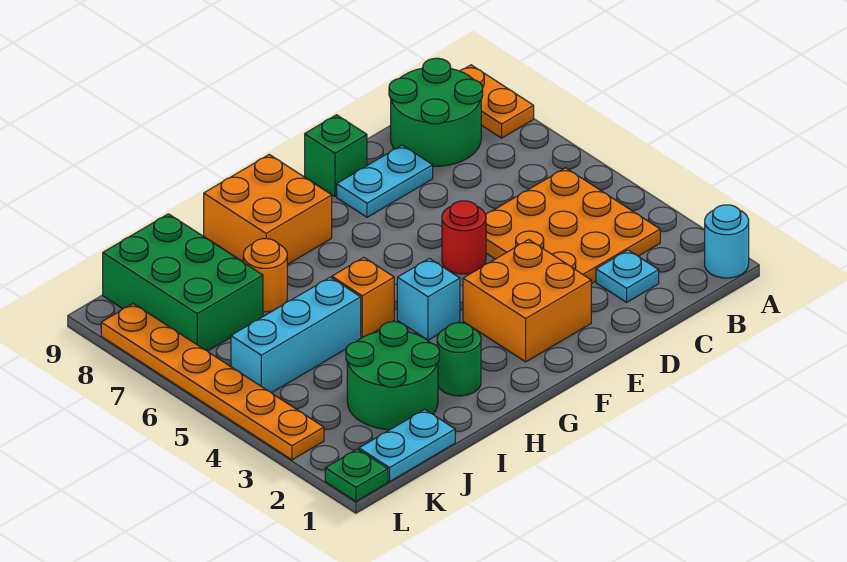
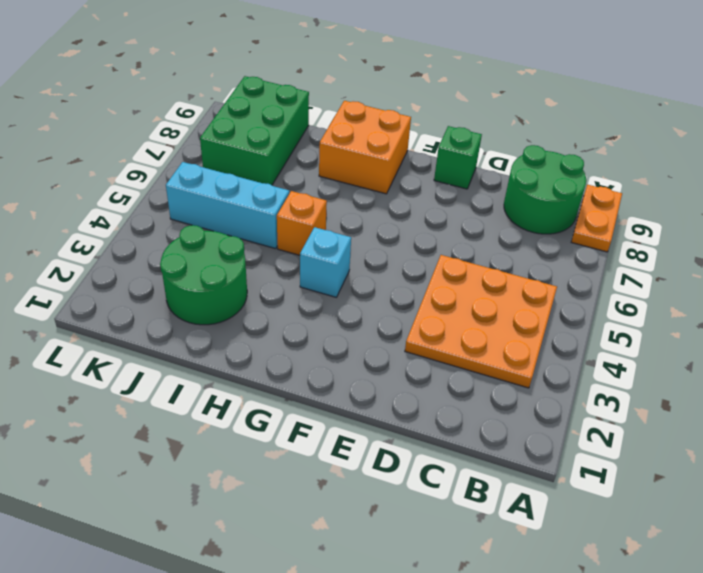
none -> cyan round brick A1 level 1
none -> cyan plate C2 level 1
none -> cyan plate D8:E8 level 1

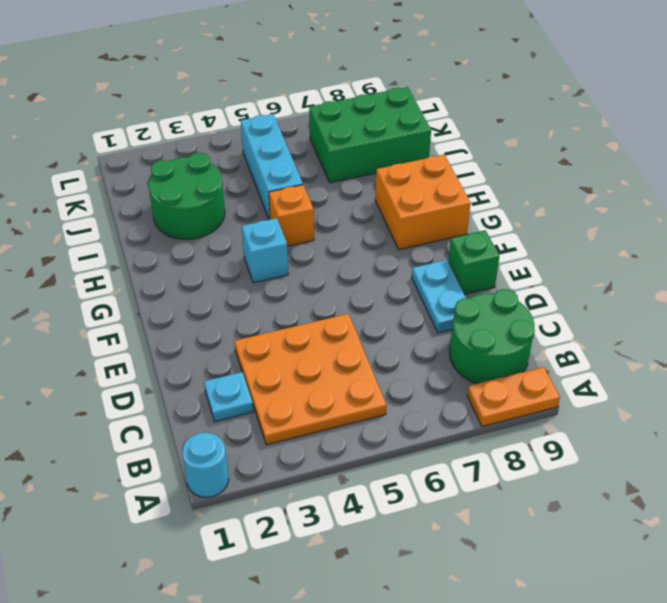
none -> orange brick E2:F3 level 1
none -> red round brick E5 level 1
none -> green round brick H2 level 1

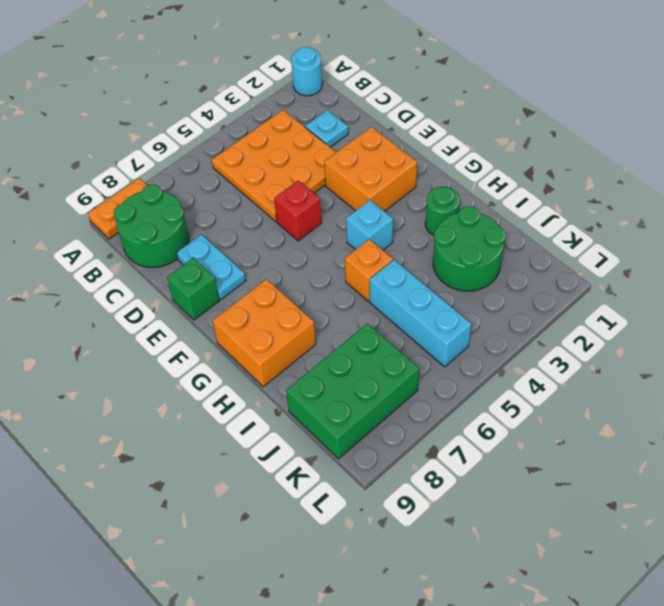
red brick E5 level 1 -> red round brick E5 level 1
none -> orange round brick I7 level 1
none -> cyan plate J1:K1 level 1
none -> green plate L1 level 1

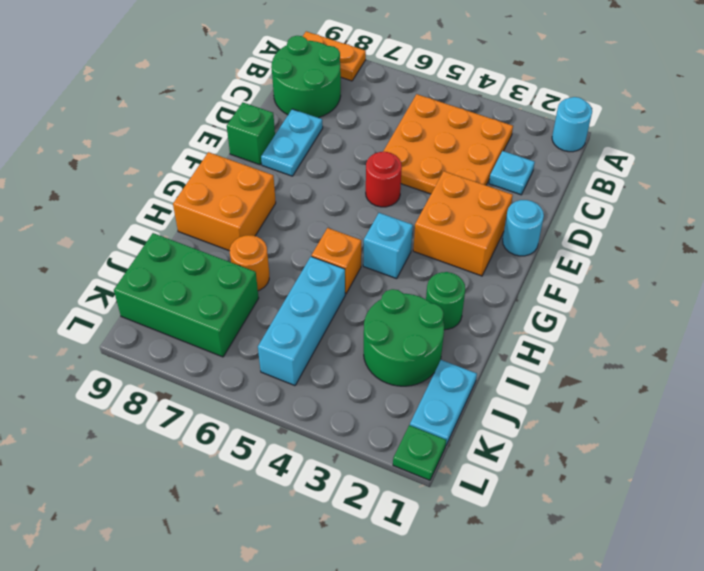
cyan round brick E1 level 1 -> none
none -> orange plate L3:L8 level 1

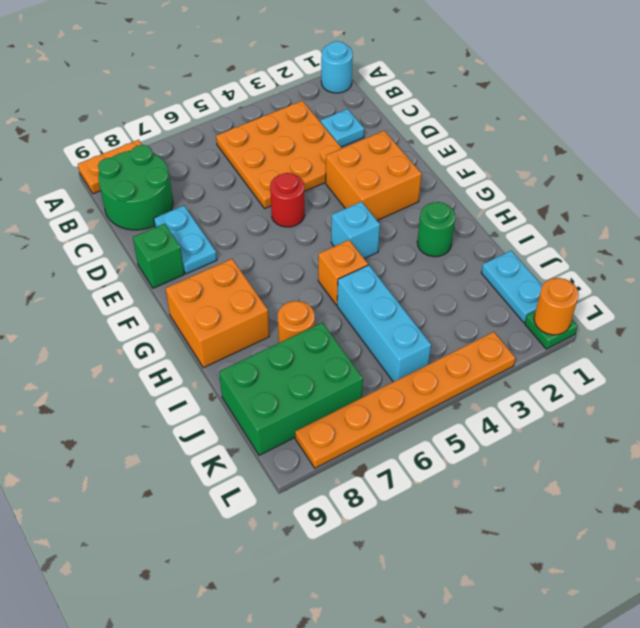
orange round brick L1 level 2 -> none
none -> green round brick I2:J3 level 1

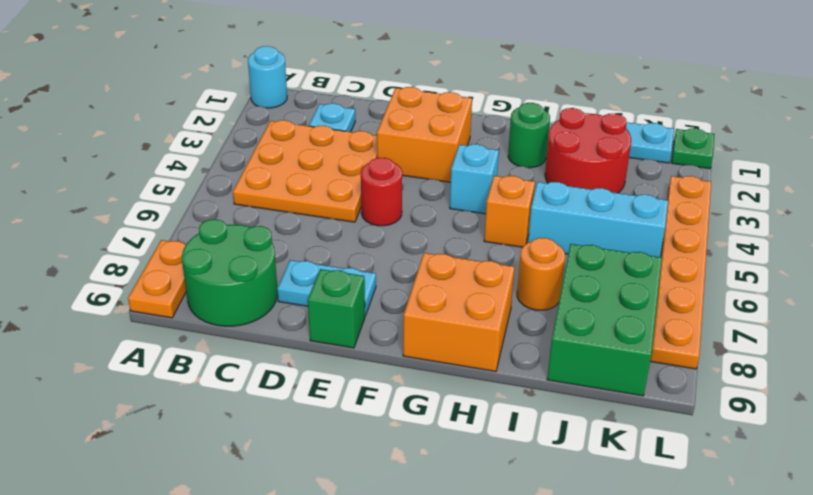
red round brick I2:J3 level 1 -> green round brick I2:J3 level 1

